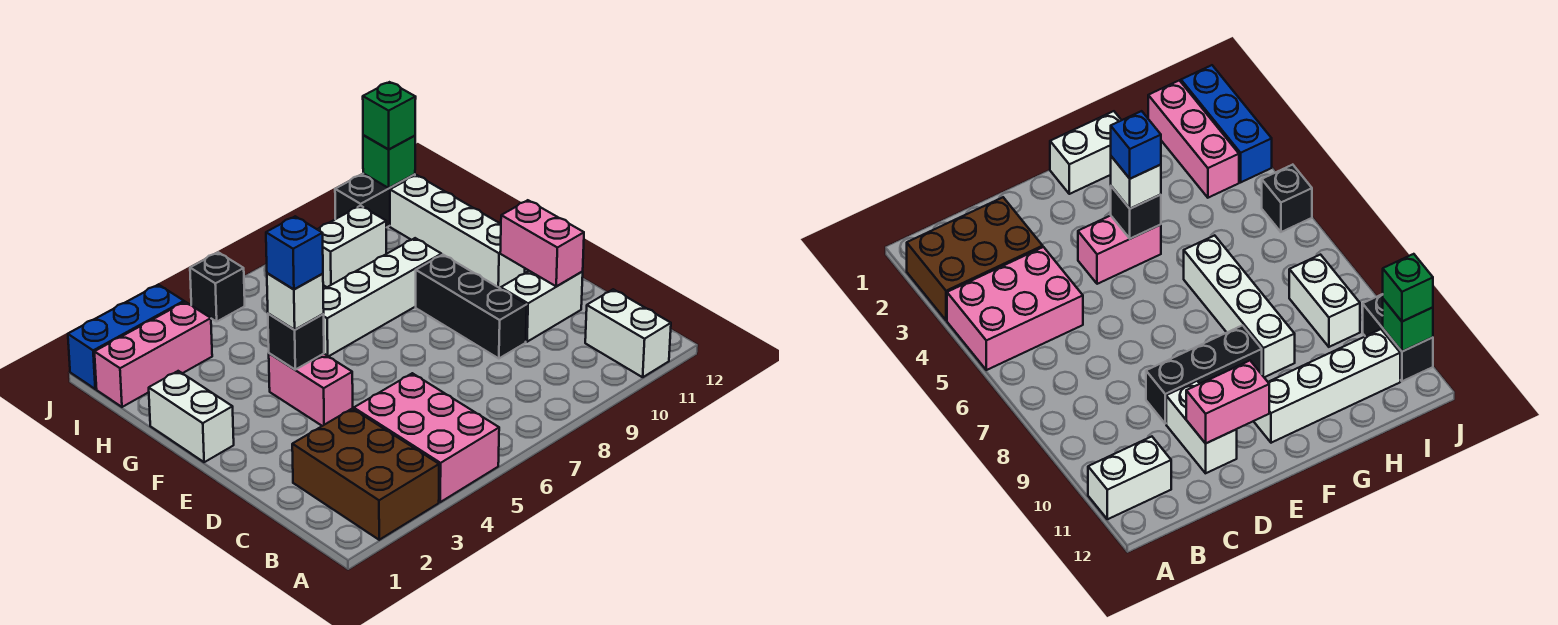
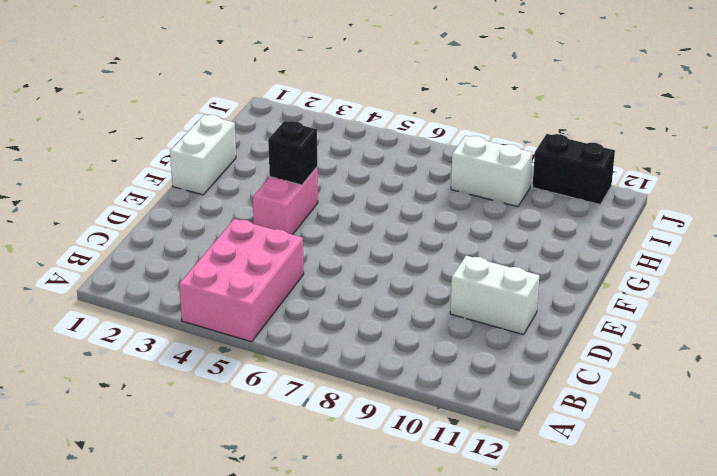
none -> brown brick A2:C3 level 1
none -> white brick A11:B11 level 1
none -> black brick D9:F9 level 1

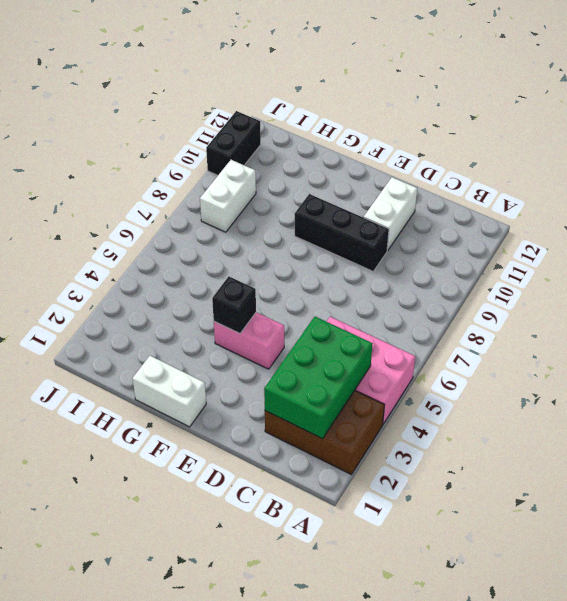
green brick B2:C4 level 2 -> none
none -> white brick A11:B11 level 1
none -> white brick F11:I11 level 1
none -> white brick G6:G9 level 1

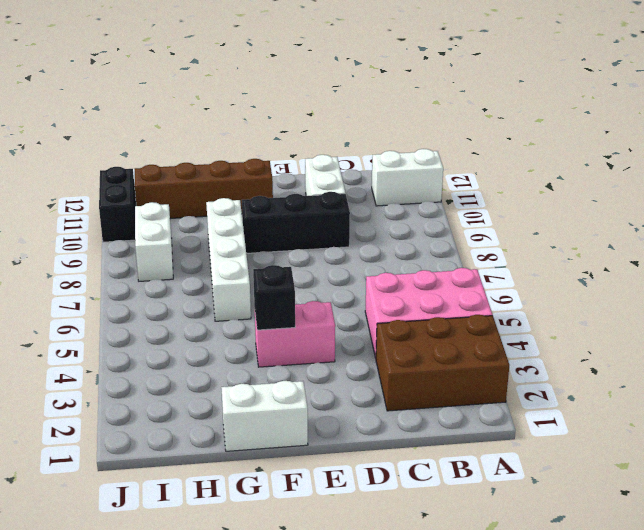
brown brick F11:I11 level 1 -> white brick F11:I11 level 1
none -> pink brick I1:I3 level 1
none -> blue brick J1:J3 level 1
none -> black brick J5 level 1

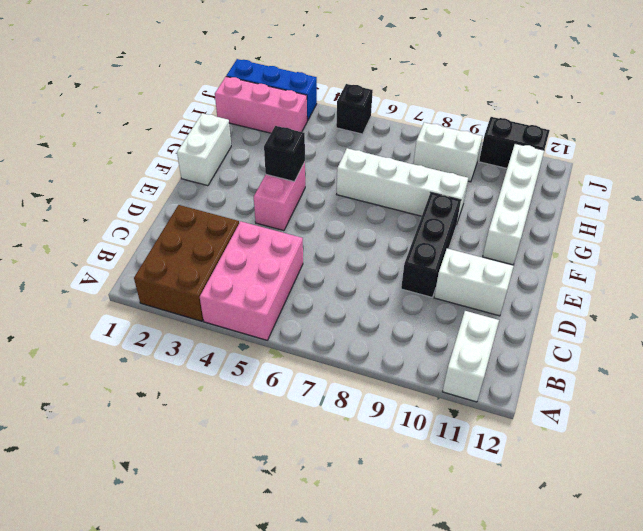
none -> pink brick D11:E11 level 2
none -> green brick J11 level 2
none -> white brick F4 level 3

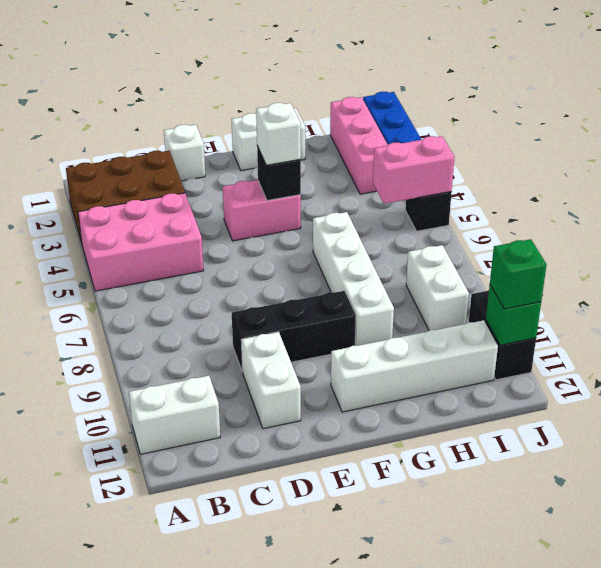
white brick D1 level 1 -> none
pink brick I5:J5 level 2 -> pink brick D11:E11 level 2
none -> blue brick F4 level 4

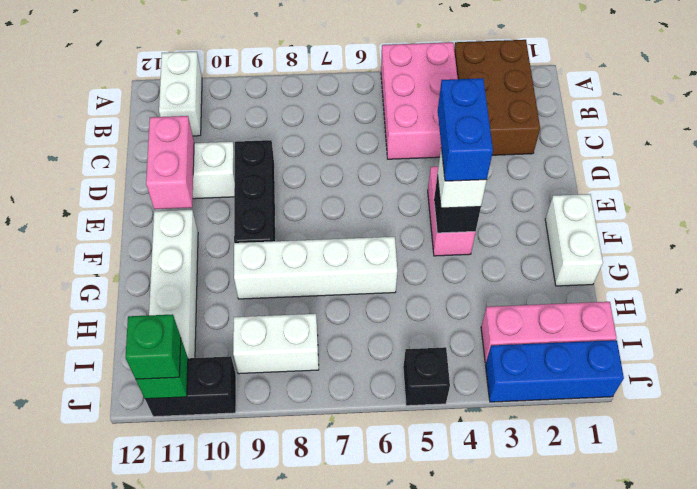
blue brick E4:F4 level 4 -> blue brick F4 level 4

